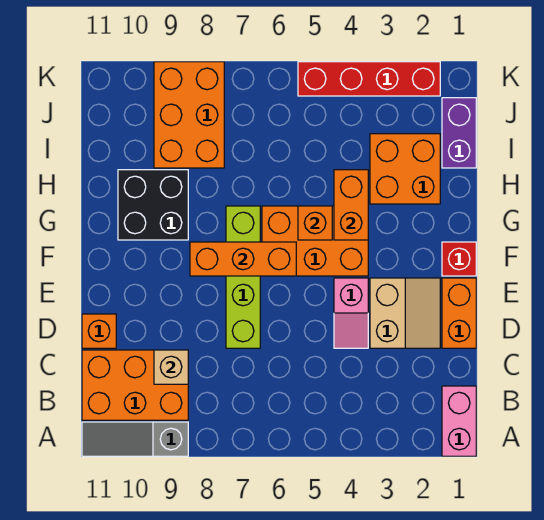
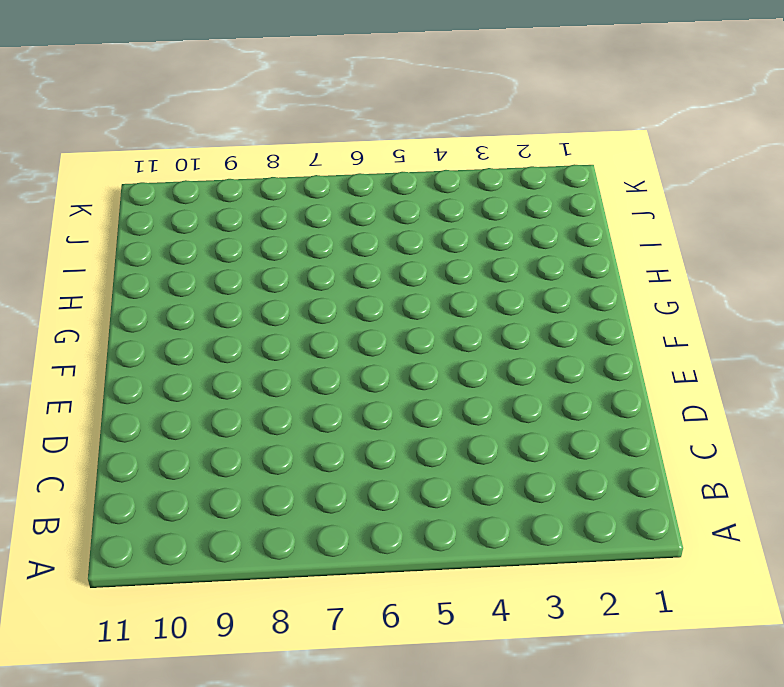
none -> pink brick A1:B1 level 1
none -> grey slope A9:A11 level 1 top 9
none -> orange brick B9:C11 level 1

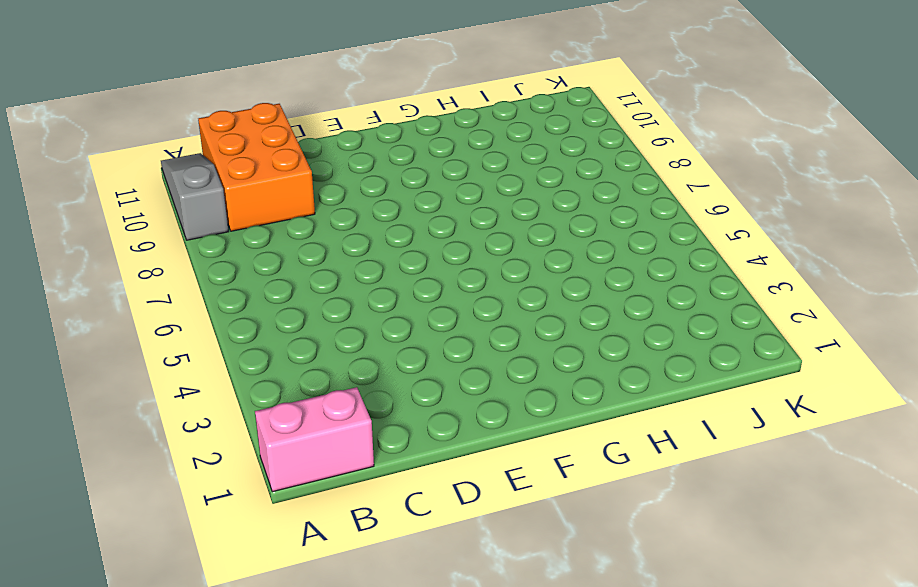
none -> orange brick D1:E1 level 1
none -> tan slope D2:E3 level 1 top 3
none -> pink slope D4:E4 level 1 top E

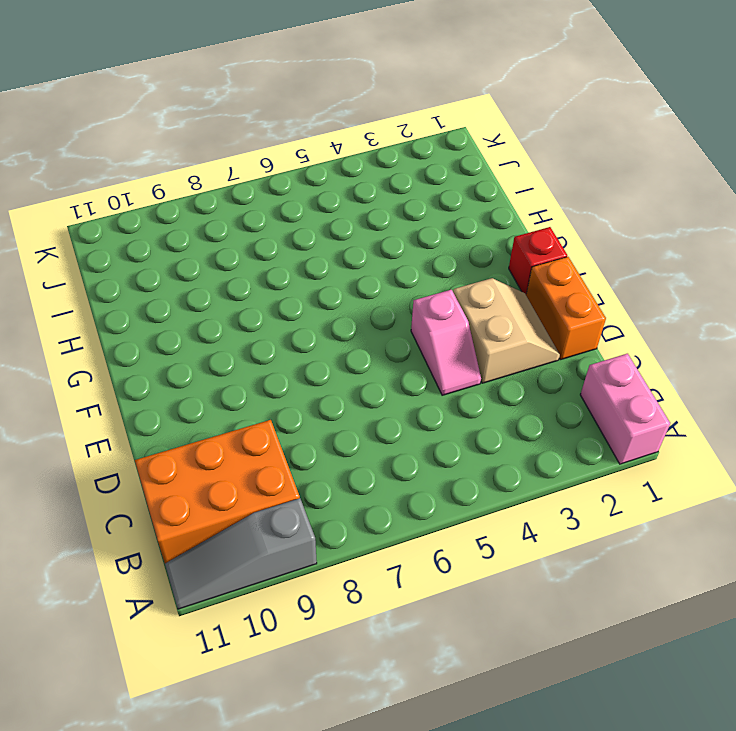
none -> lime brick D7:G7 level 1
none -> orange brick D11 level 1
none -> orange brick F4:G6 level 1

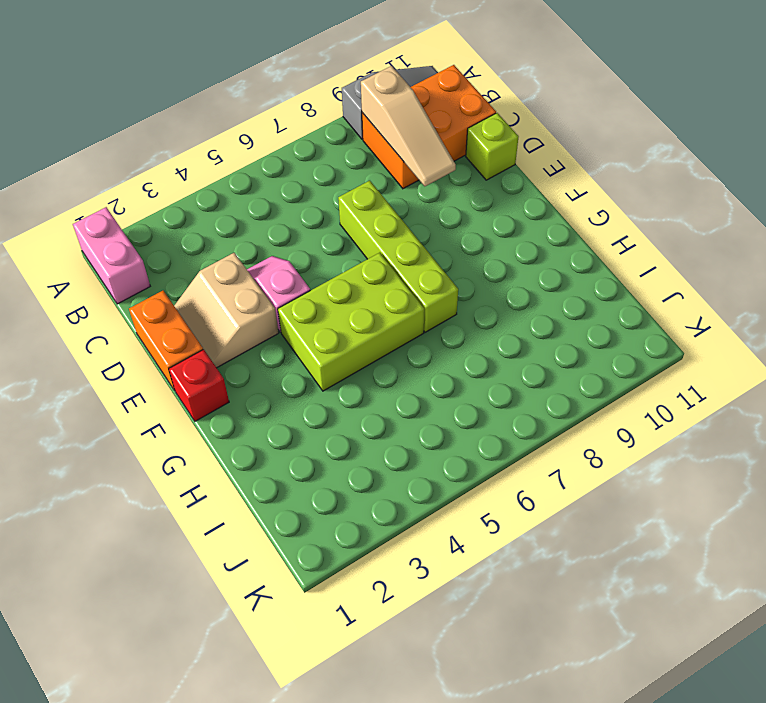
tan slope B9:D9 level 2 top B -> tan brick C9 level 2
lime brick D11 level 1 -> orange brick D11 level 1
lime brick F4:G6 level 1 -> orange brick F4:G6 level 1
none -> black brick G9:H10 level 1
none -> orange brick H2:I3 level 1
none -> purple brick I1:J1 level 1

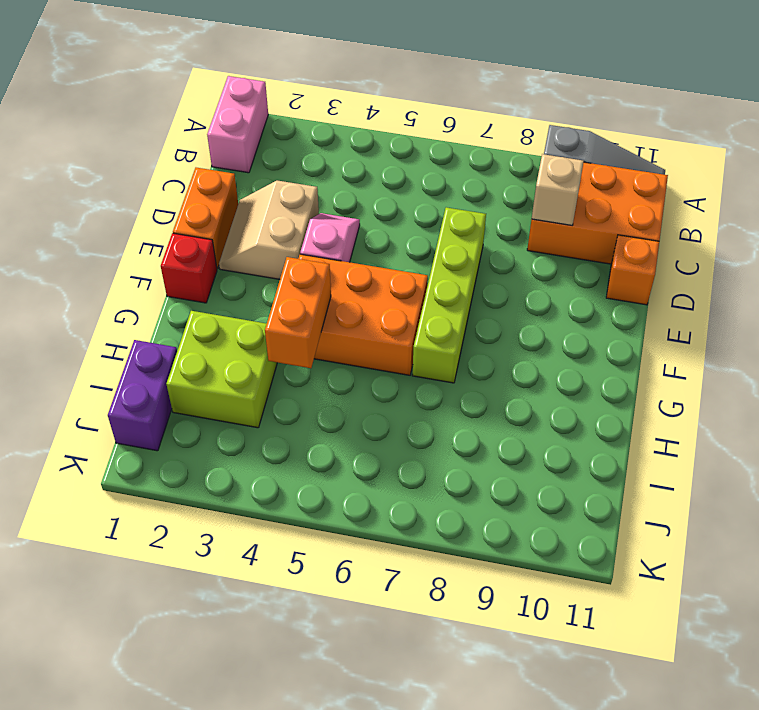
lime brick H2:I3 level 1 -> orange brick H2:I3 level 1
none -> black brick G9:H10 level 1
none -> orange brick I8:K9 level 1
none -> red brick K2:K5 level 1

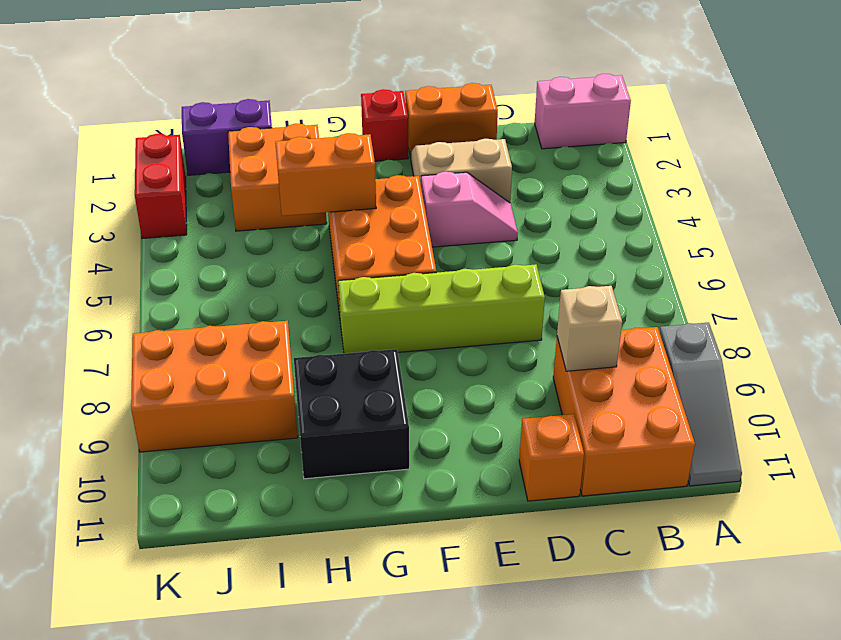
red brick K2:K3 level 1 -> red brick K2:K5 level 1
none -> orange brick F6:F8 level 2
none -> orange brick G5 level 2

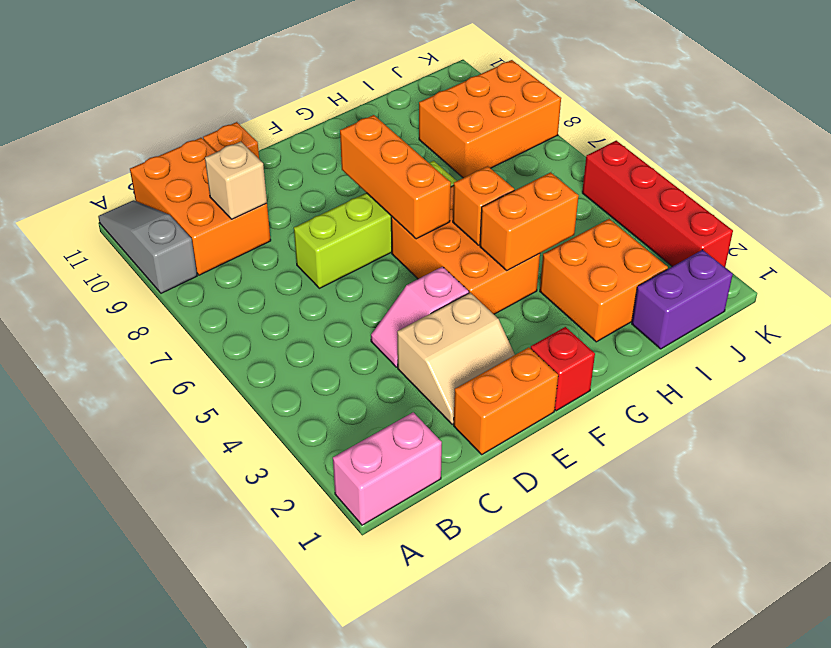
none -> black brick G9:H10 level 1

